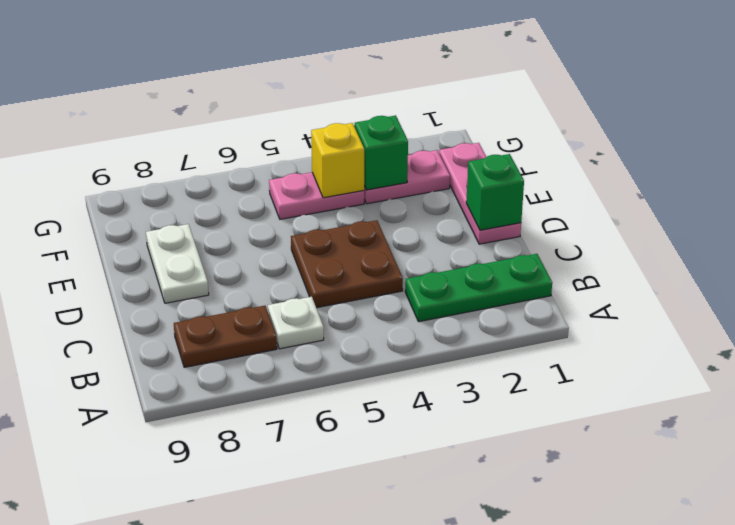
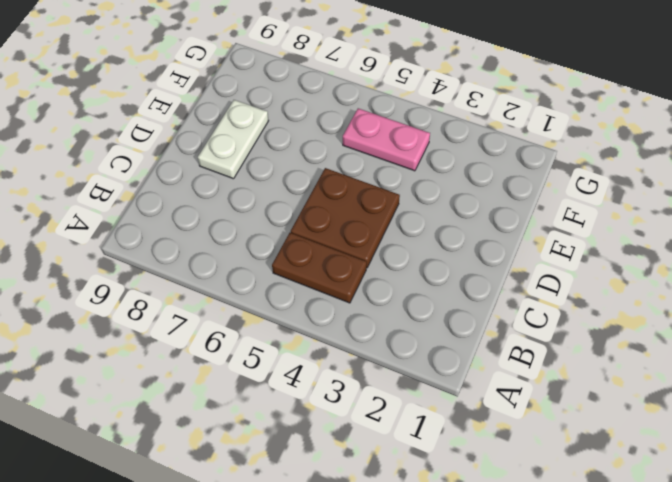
brown plate B4:B5 level 1 -> brown plate B7:B8 level 1
none -> green plate B1:B3 level 1
none -> white plate B6 level 1

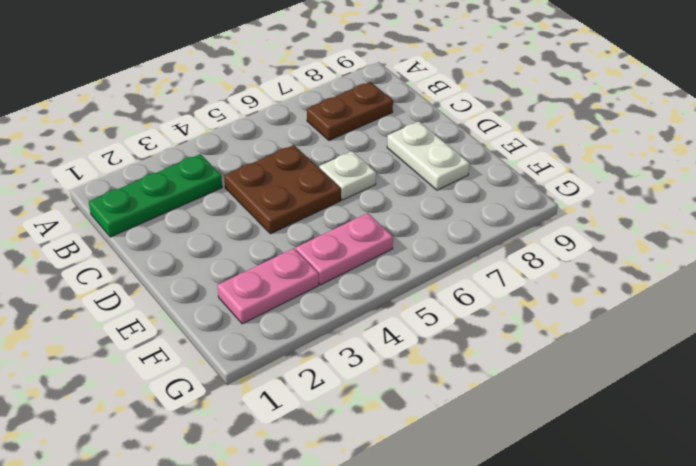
white plate D6 level 1 -> white plate B6 level 1
none -> pink plate D1:F1 level 1
none -> green brick D1 level 2

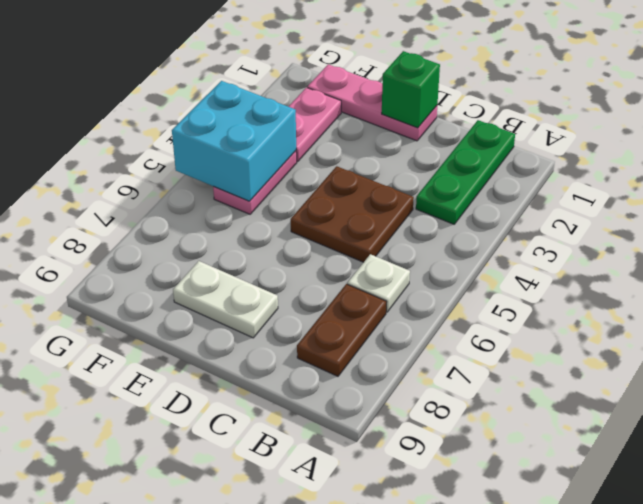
cyan brick F4:G5 level 2 -> yellow brick F4 level 2
none -> green brick F3 level 2

